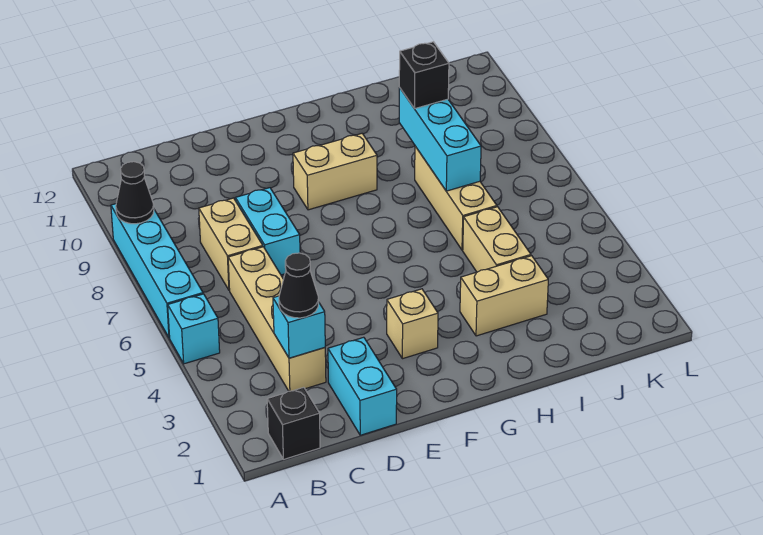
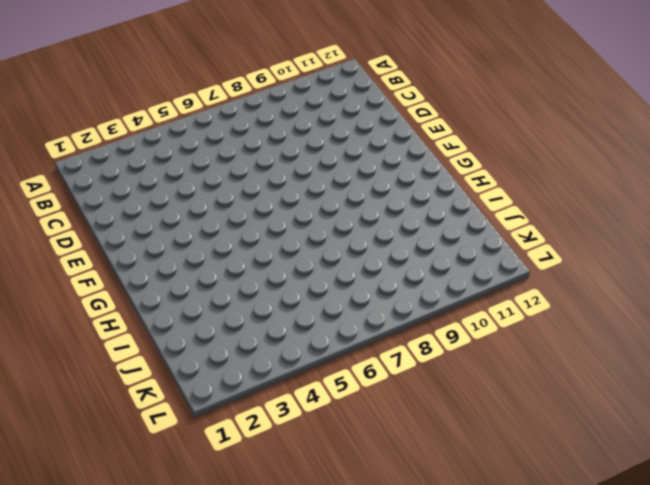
none -> cyan brick A5 level 1
none -> cyan brick A6:A9 level 1
none -> black brick B1 level 1

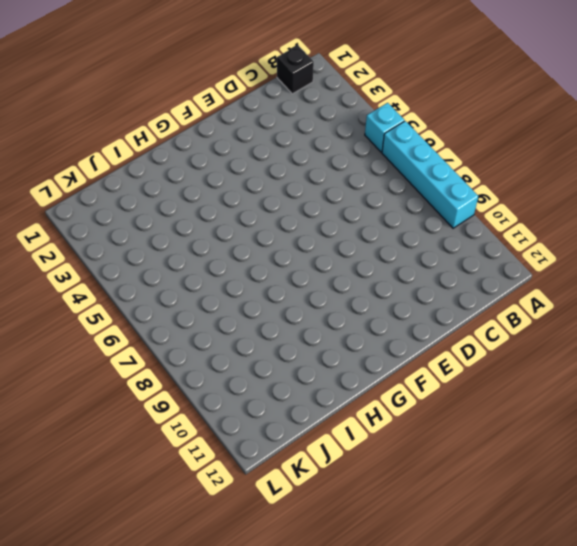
none -> tan brick C3:C6 level 1
none -> tan brick C7:C8 level 1
none -> cyan brick D1:D2 level 1

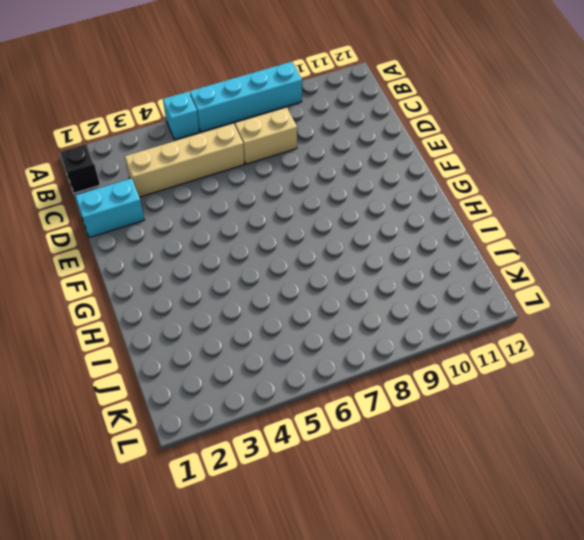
none -> cyan brick D7:D8 level 1
none -> tan brick F3 level 1
none -> tan brick F9:G9 level 1

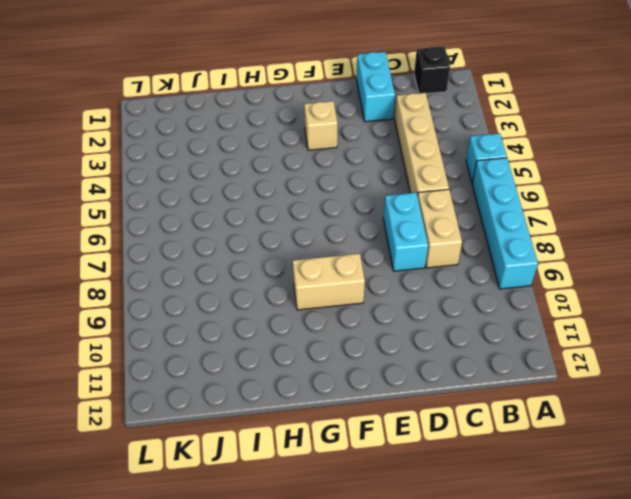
none -> tan brick H3:I3 level 1
none -> tan brick I4:I5 level 1
none -> tan brick I6:I8 level 1

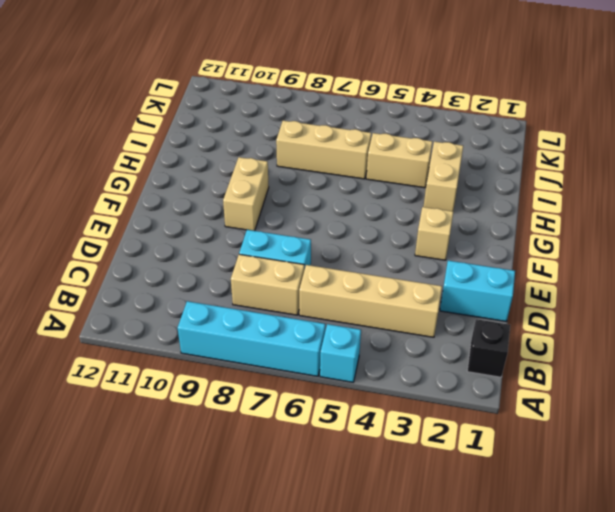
none -> black cone A9 level 2
none -> cyan brick C3 level 2
none -> cyan brick I7:I9 level 2

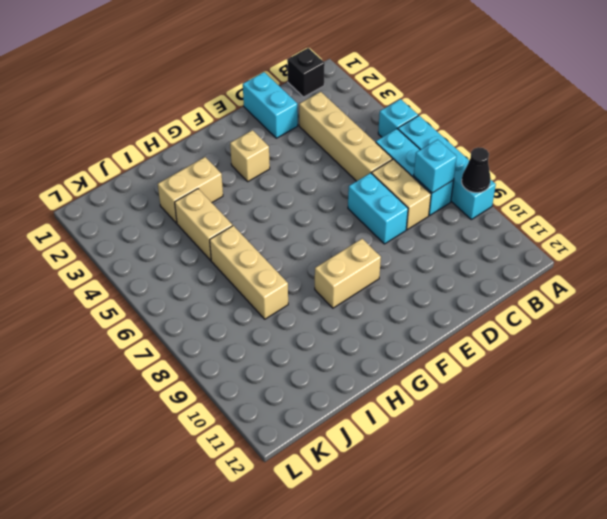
cyan brick B6:B8 level 1 -> cyan brick I7:I9 level 2
cyan brick B8 level 2 -> cyan brick C3 level 2
none -> black cone C3 level 3
none -> black brick I9 level 3

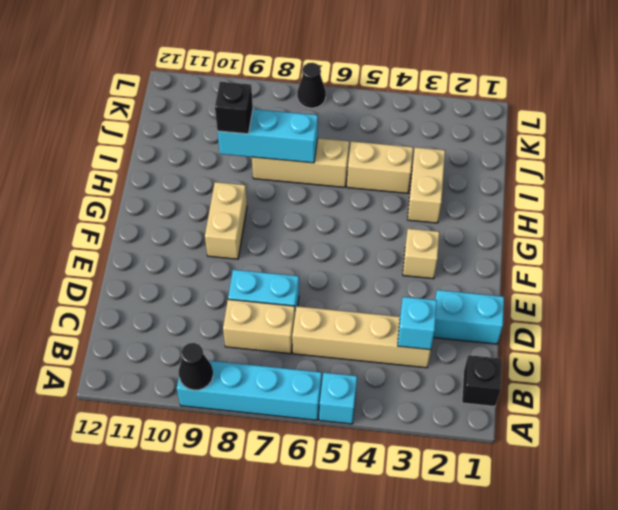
black cone L7 level 1 -> black cone C3 level 3

